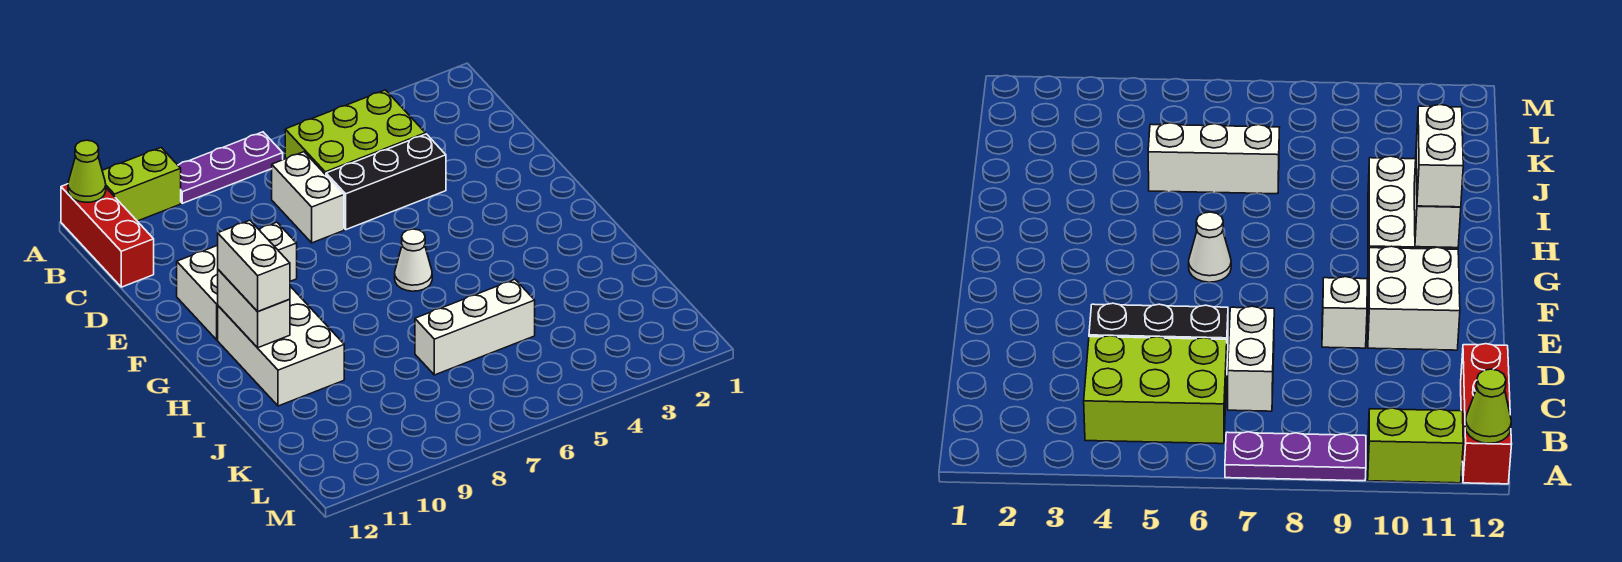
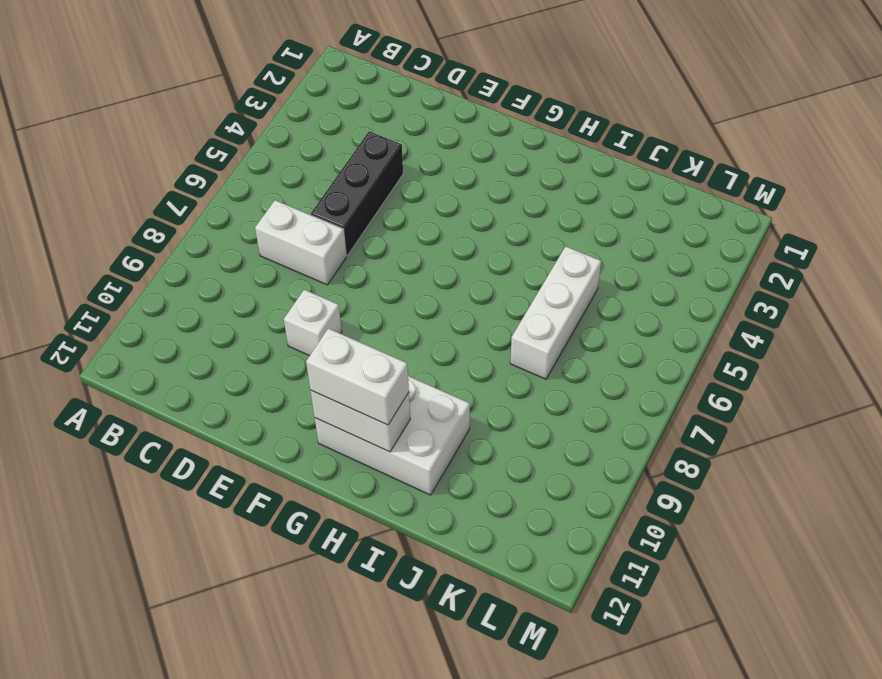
none -> purple plate A7:A9 level 1
none -> lime brick A10:A11 level 1
none -> red brick A12:C12 level 1

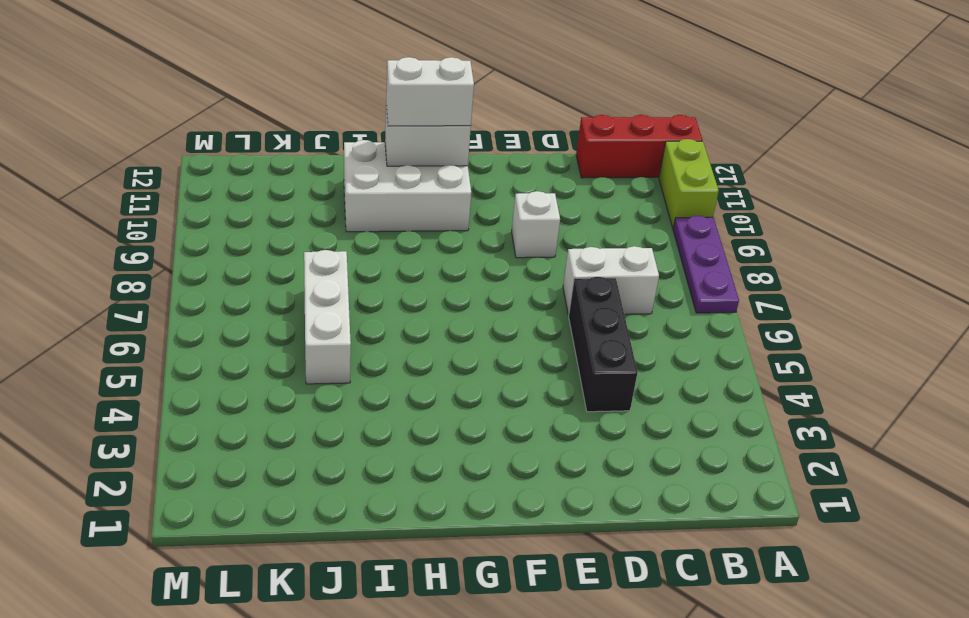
none -> lime brick B4:C6 level 1
none -> white brick E10:F11 level 1
none -> white cone G6 level 1

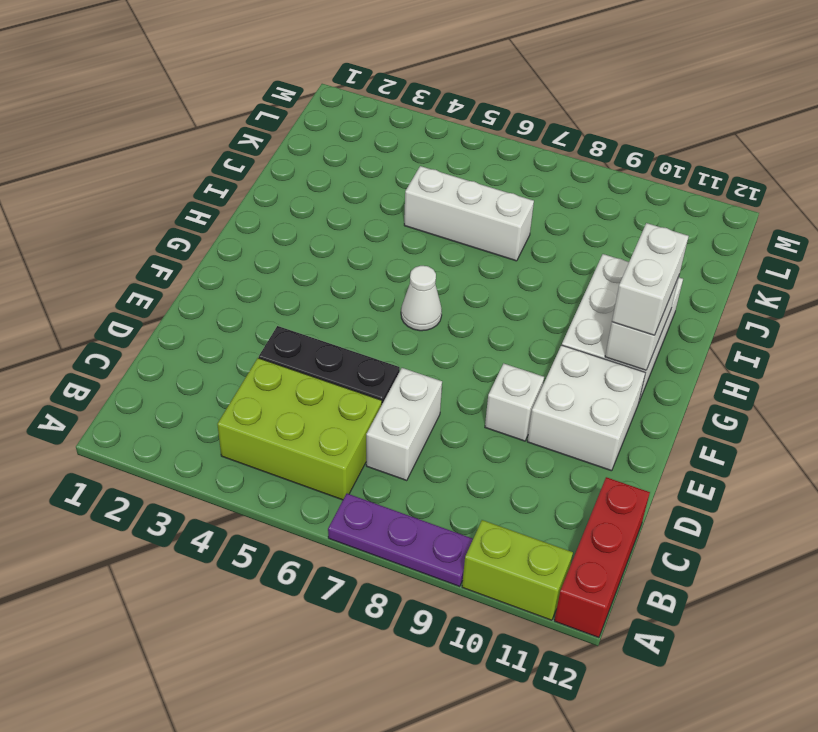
none -> lime cone A12 level 2

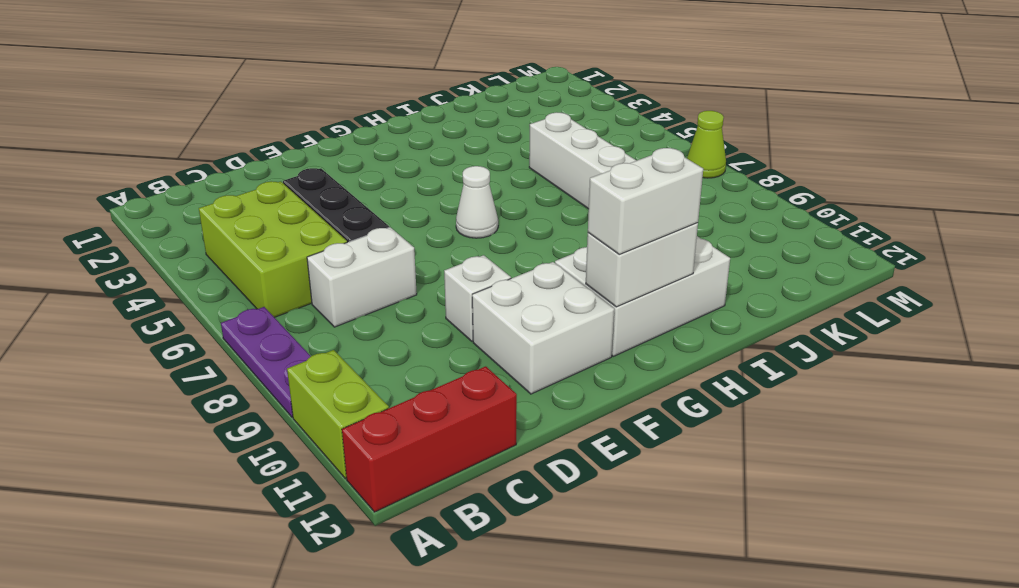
lime cone M7 level 1 -> lime cone A12 level 2

